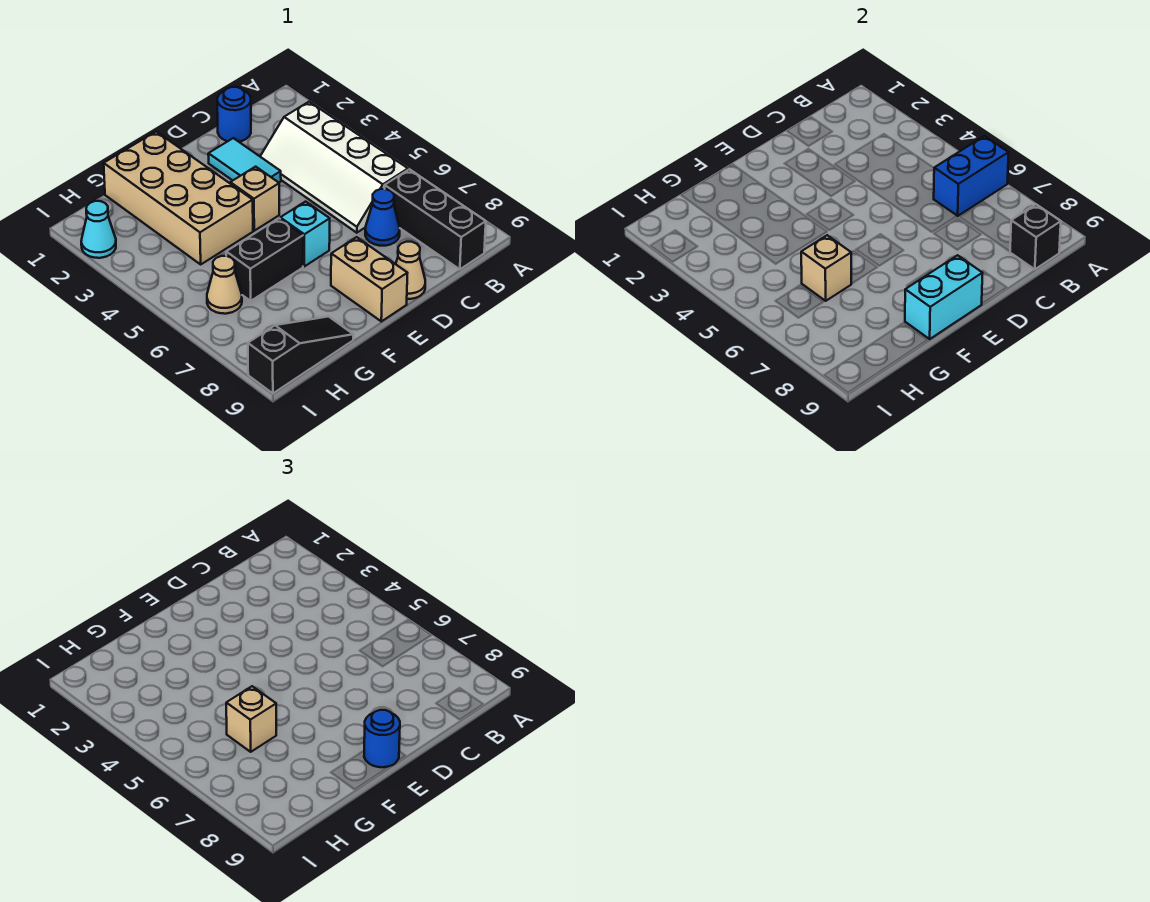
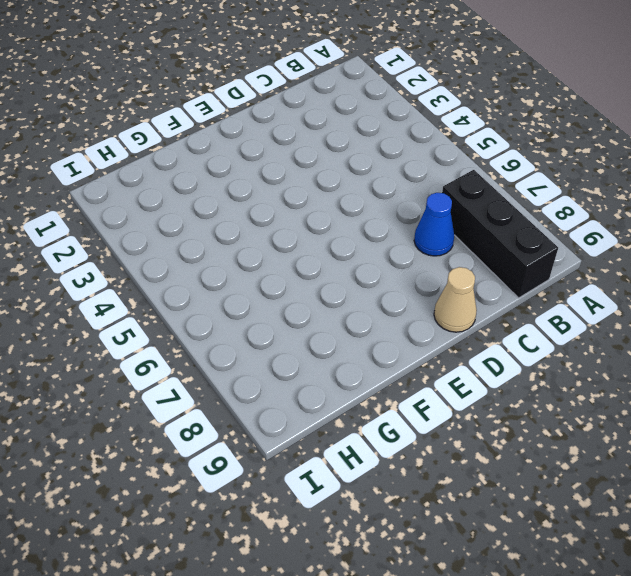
none -> white slope B3:C6 level 1 top B
none -> blue round brick C1 level 1
none -> cyan tile D2:D3 level 1

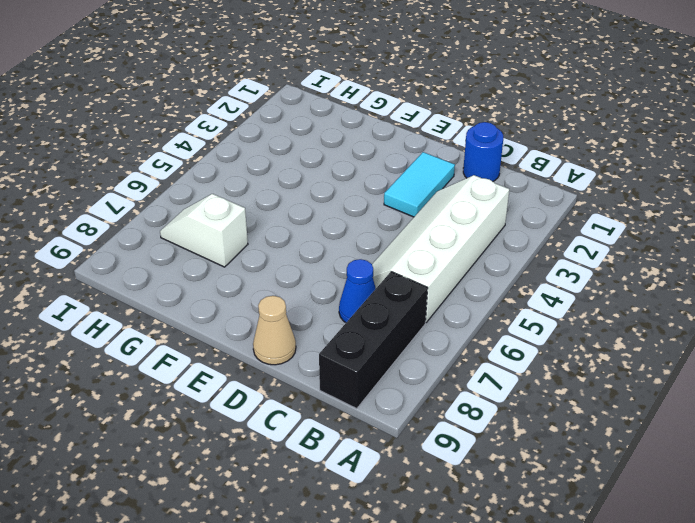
white slope G7:H7 level 1 top G -> none
none -> tan brick E4 level 1
none -> cyan brick E6 level 1
none -> tan brick E8:E9 level 1

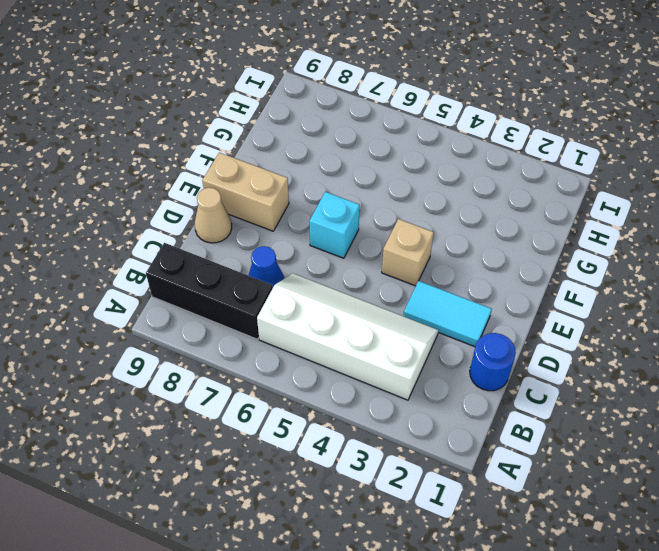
none -> tan brick F1:G4 level 1
none -> black brick F6:G6 level 1
none -> black slope G9:I9 level 1 top I

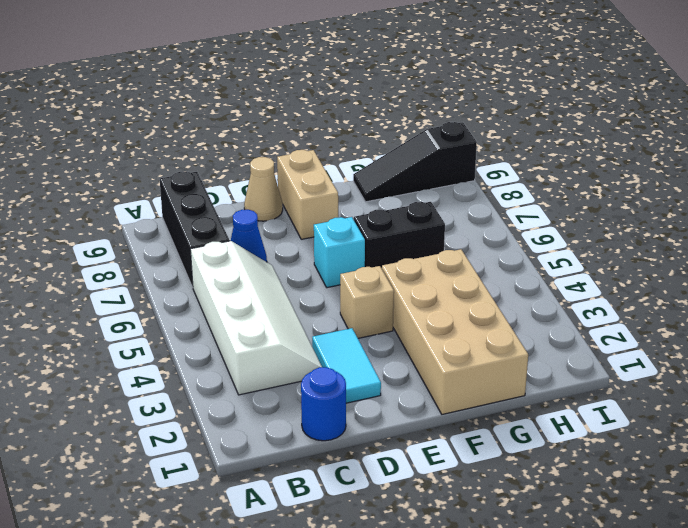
none -> tan cone H6 level 1
none -> cyan cone I2 level 1
none -> blue brick A6:B6 level 2

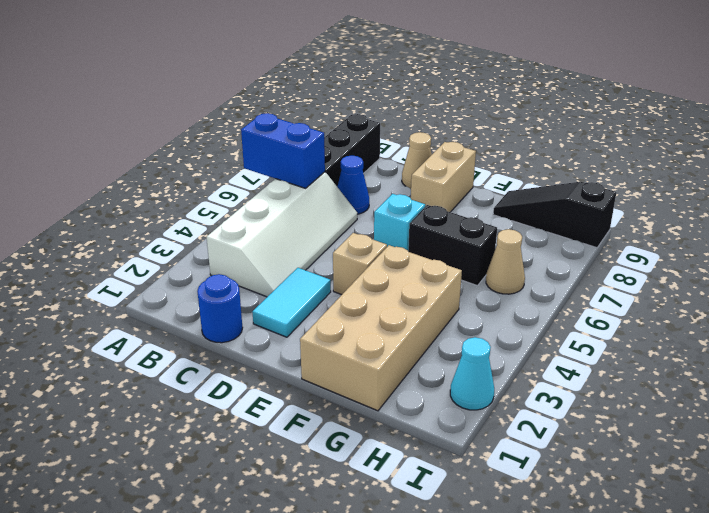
none -> black brick B9 level 2
none -> cyan brick E9:F9 level 2
none -> tan brick G6 level 2

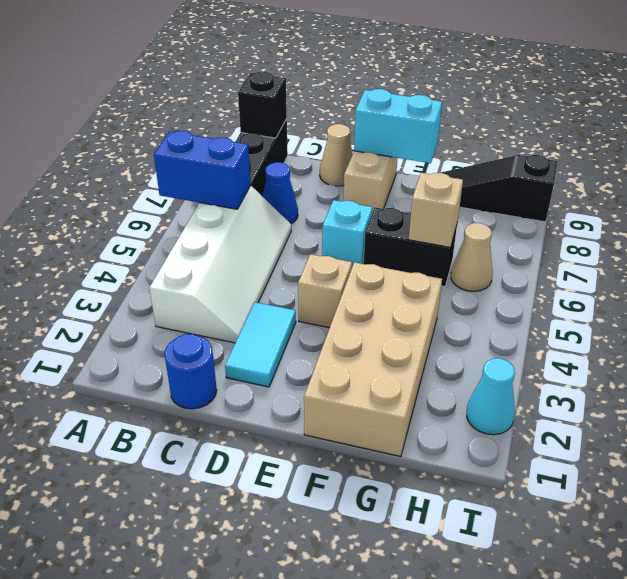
none -> blue round brick E9 level 3
none -> tan brick G6 level 3

